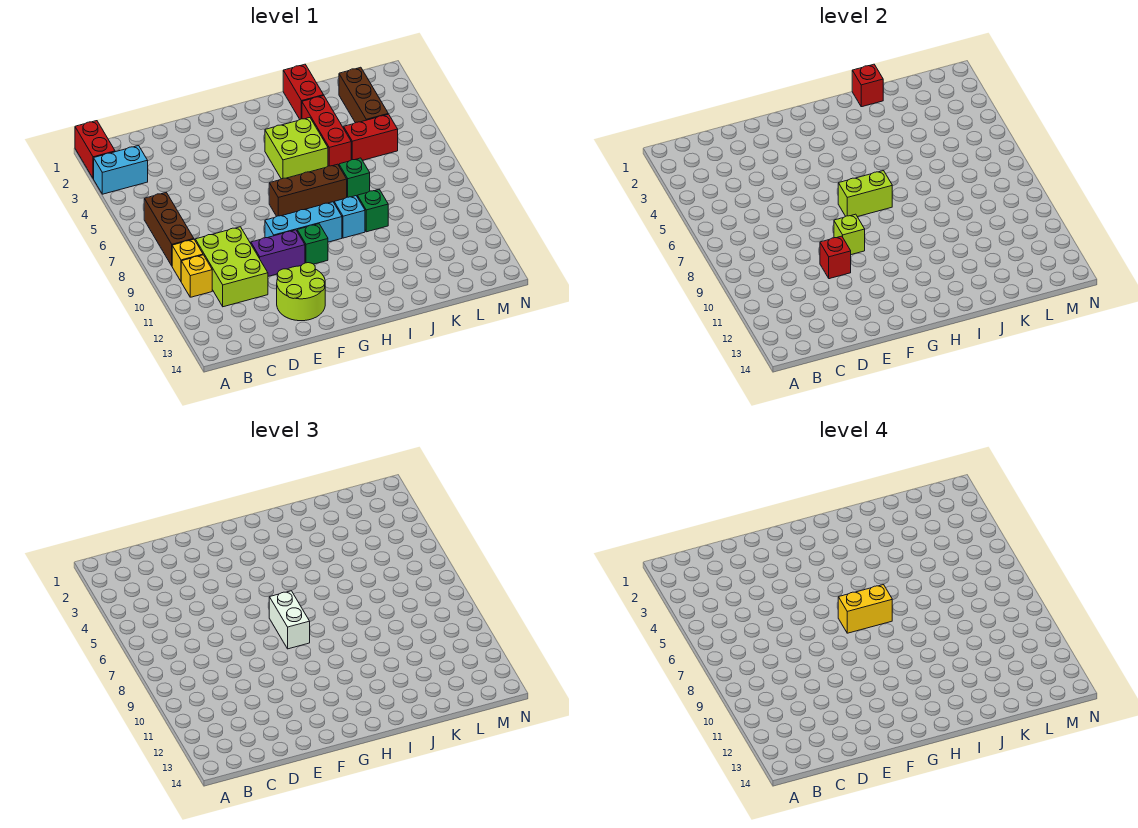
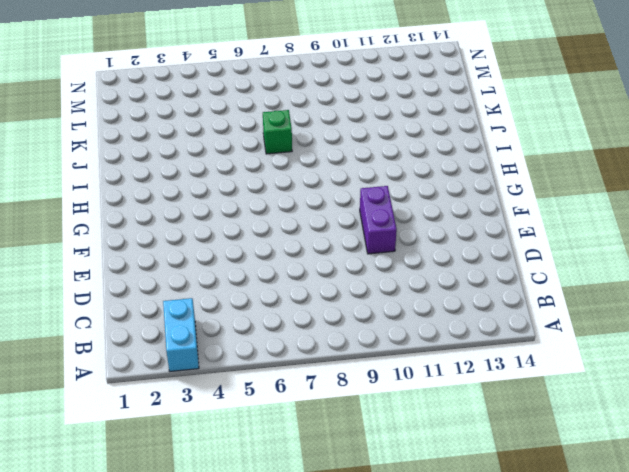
none -> red brick A1:A2 level 1
none -> brown brick B6:B8 level 1
none -> yellow brick B9 level 1

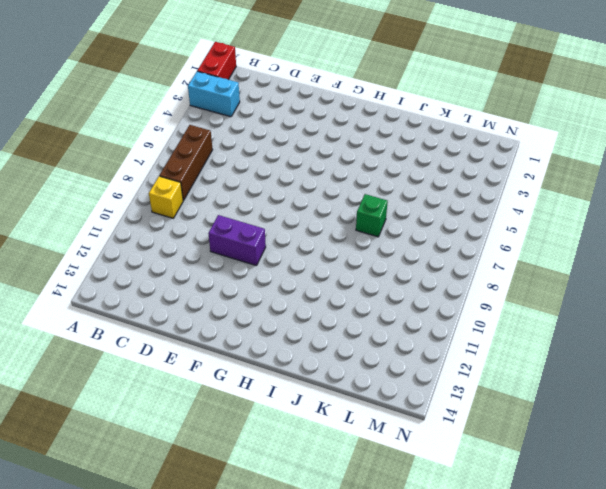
none -> yellow brick B10 level 1
none -> lime brick C9:D11 level 1
none -> lime round brick E12:F13 level 1

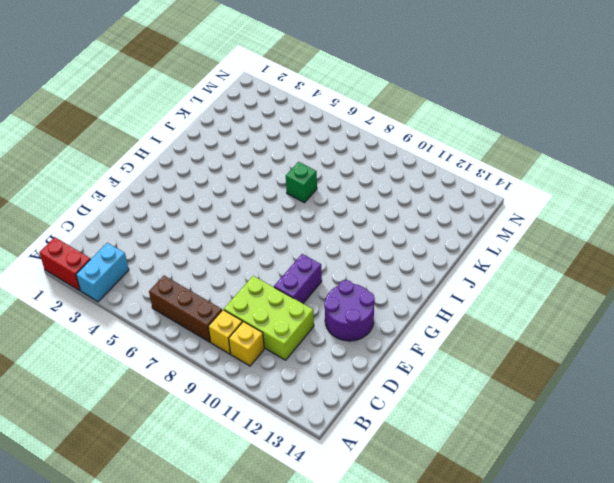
purple round brick E12:F13 level 1 -> lime round brick E12:F13 level 1
none -> cyan brick F9:H9 level 1
none -> brown brick G7:I7 level 1
none -> green brick G10 level 1

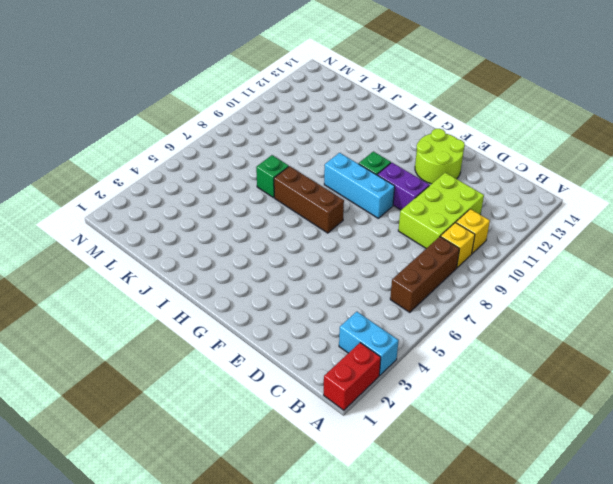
none -> lime brick H4:I5 level 1
none -> cyan brick I9 level 1
none -> red brick J1:J2 level 1

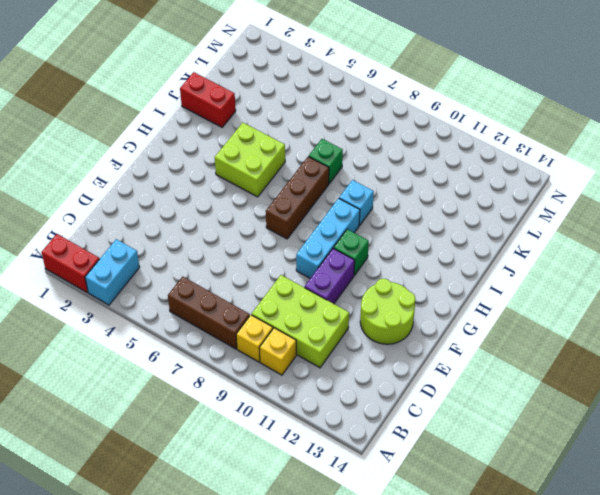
none -> red brick J3:J5 level 1
none -> green brick J9 level 1
none -> red brick K5:L5 level 1

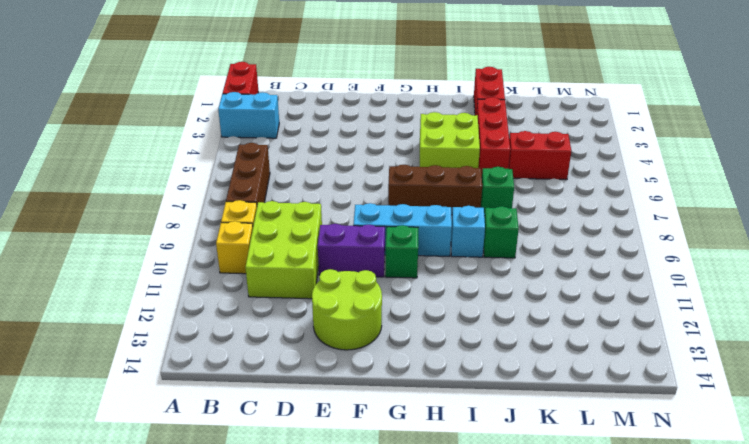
none -> brown brick L2:L4 level 1
none -> red brick E10 level 2
none -> lime brick F9 level 2

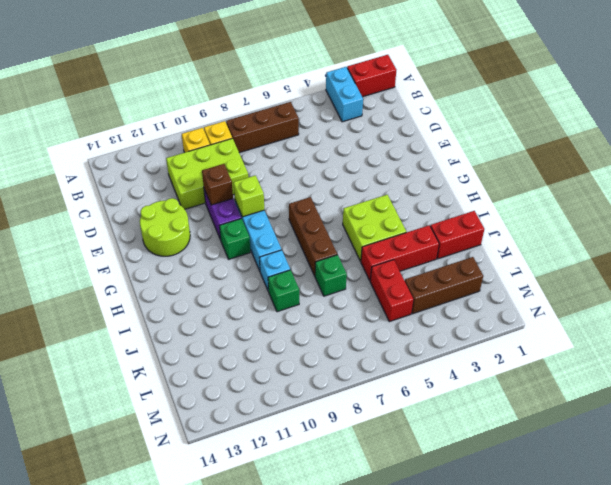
brown brick E10 level 2 -> red brick E10 level 2
none -> lime brick G7:H7 level 2
none -> red brick J1 level 2
none -> white brick G7:G8 level 3

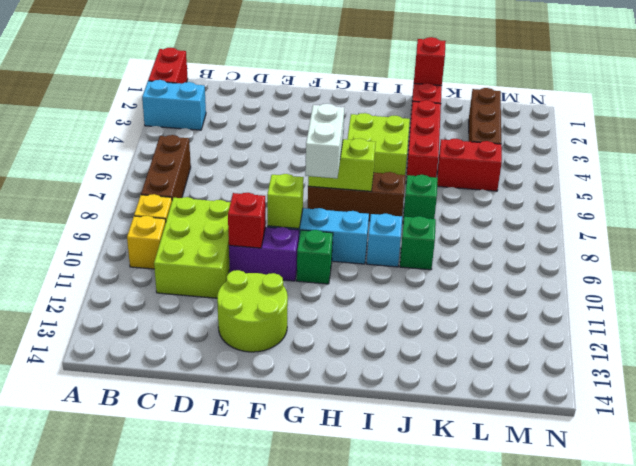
none -> yellow brick G7:H7 level 4

